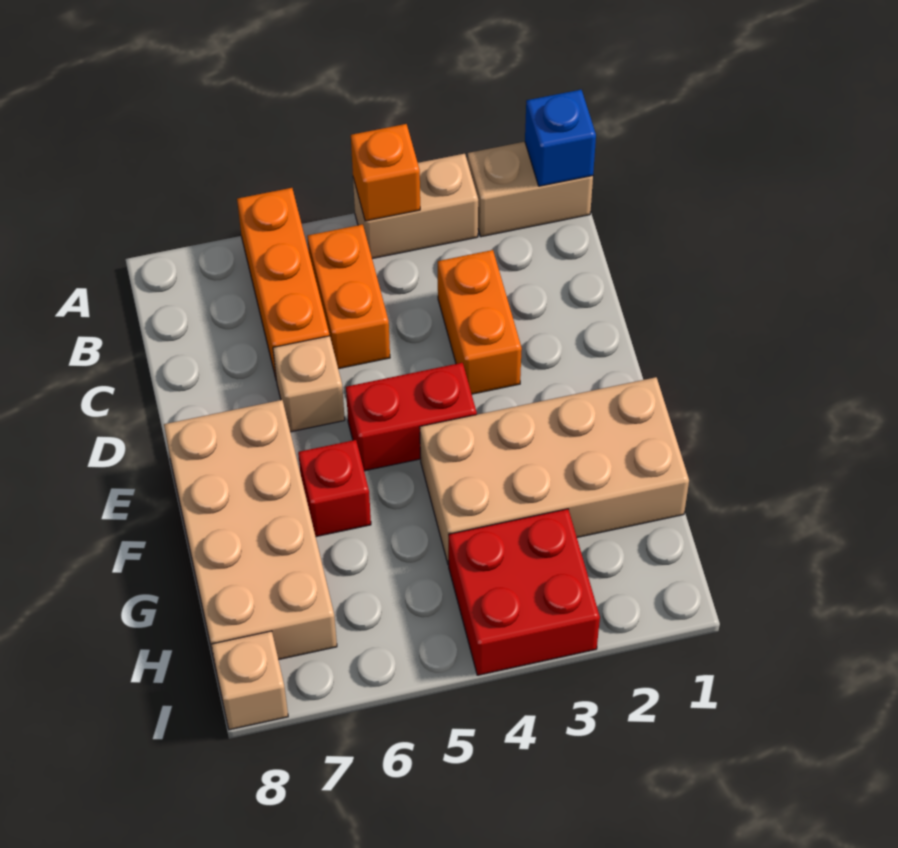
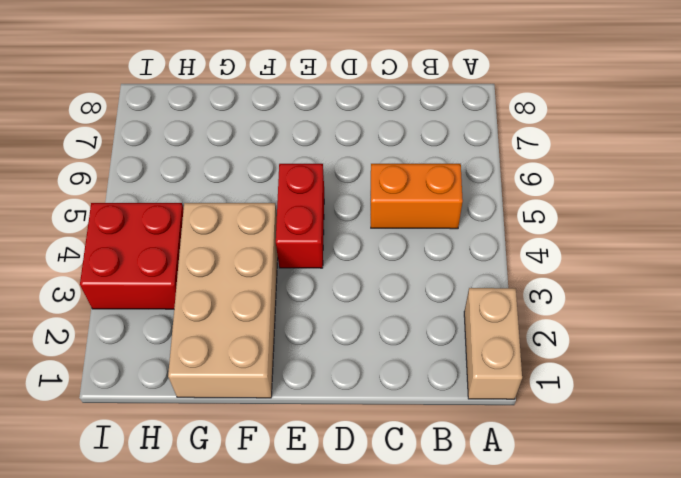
none -> tan brick A3:A4 level 1
none -> orange brick A6:C6 level 1
none -> orange brick C3:D3 level 1

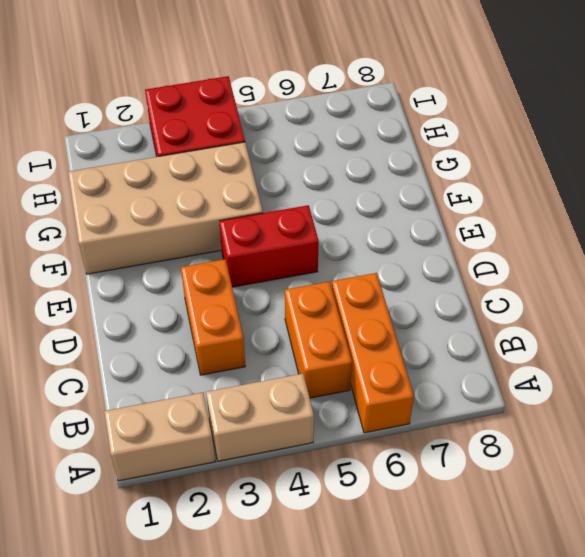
none -> tan brick D6 level 1
none -> tan brick E7:H8 level 1
none -> red brick F6 level 1

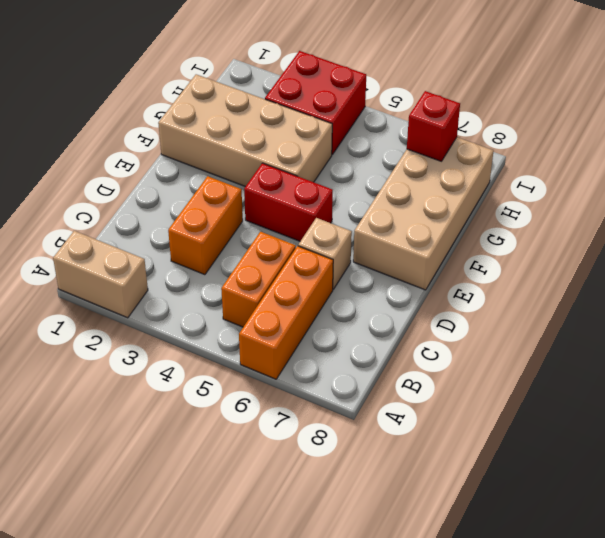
red brick H7 level 2 -> red brick F6 level 1
none -> tan brick A3:A4 level 1
none -> tan brick I8 level 1
none -> blue brick A1 level 2

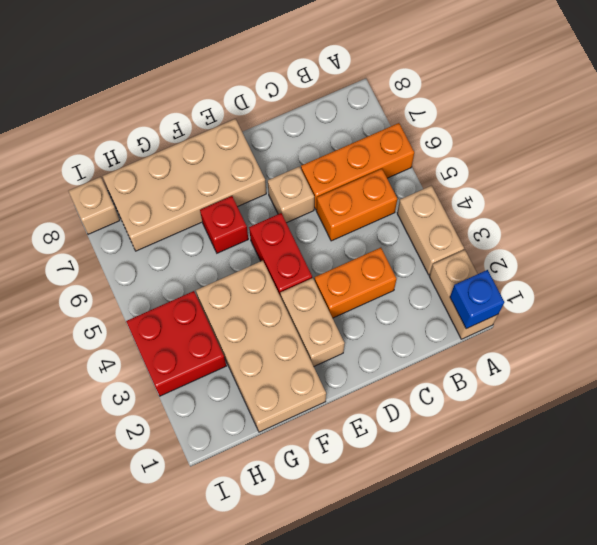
tan brick E2:E3 level 1 -> none
none -> orange brick A4 level 2

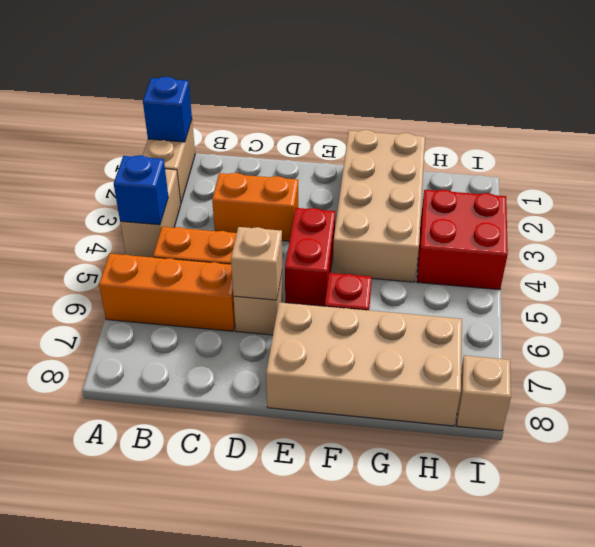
blue brick A4 level 2 -> orange brick A4 level 2
tan brick D6 level 2 -> none

